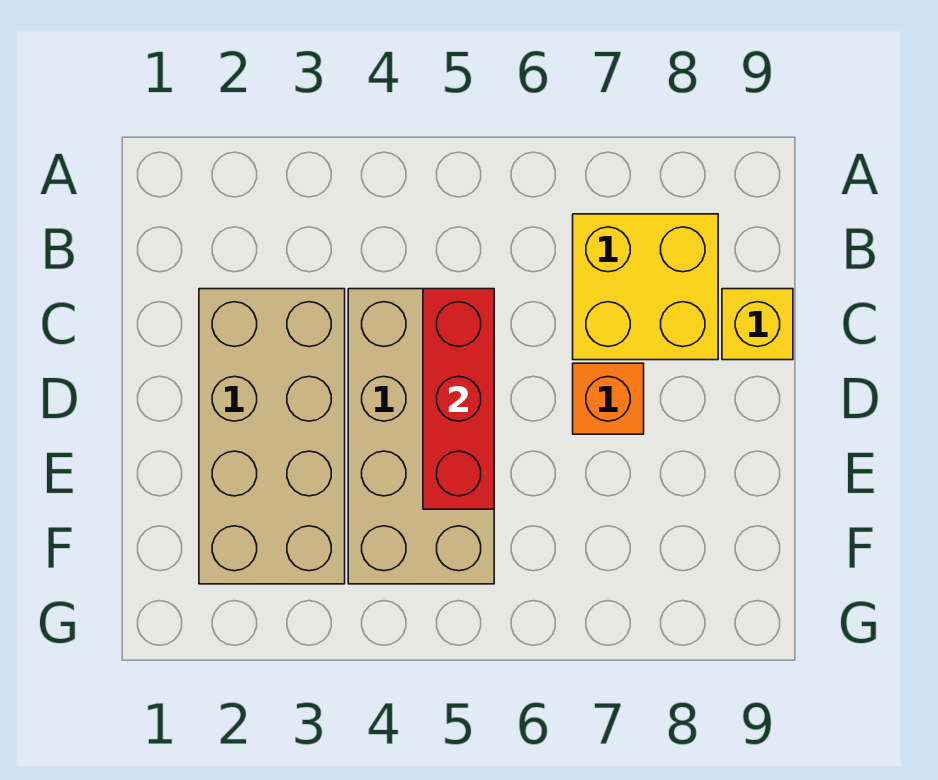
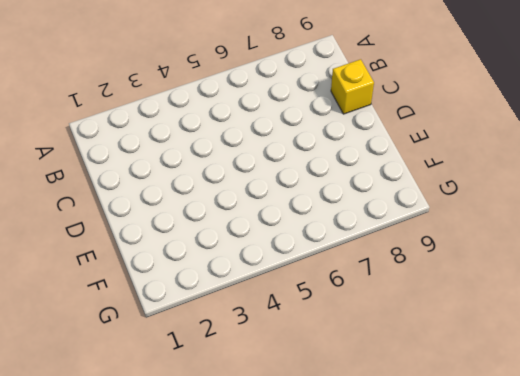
none -> yellow brick B7:C8 level 1
none -> tan brick C2:F3 level 1

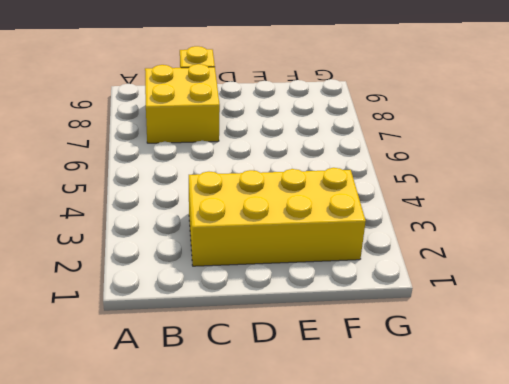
yellow brick C2:F3 level 1 -> tan brick C2:F3 level 1
none -> tan brick C4:F5 level 1
none -> orange brick D7 level 1

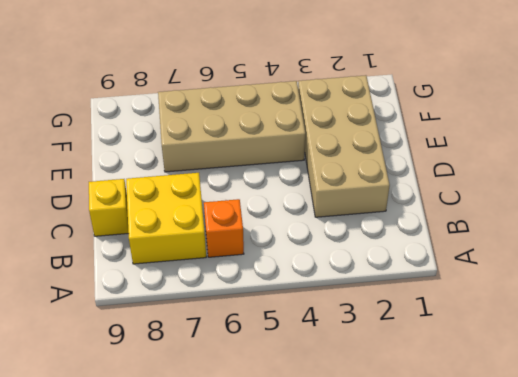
orange brick B6 level 1 -> orange brick D7 level 1
tan brick E4:F7 level 1 -> tan brick C4:F5 level 1
none -> red brick C5:E5 level 2

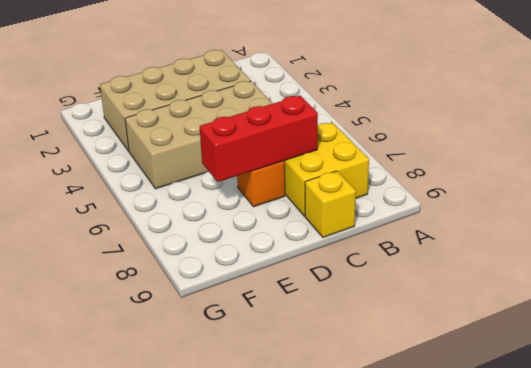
red brick C7:E7 level 2 -> red brick C5:E5 level 2

